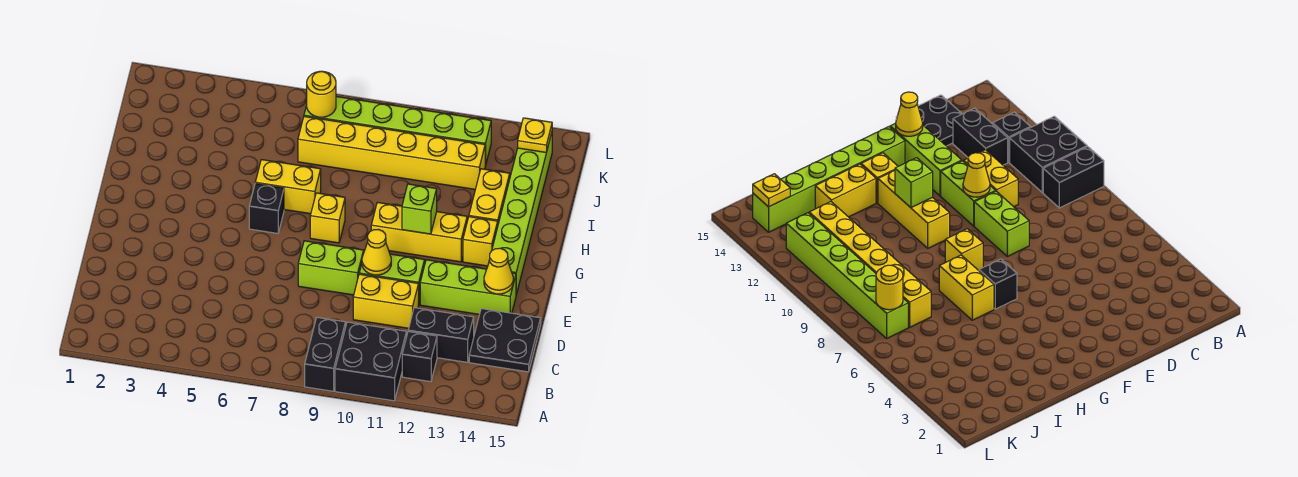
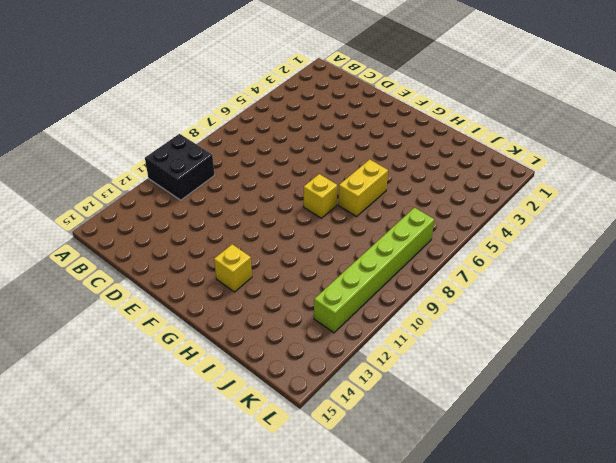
none -> black brick A9:B9 level 1
none -> black brick B12 level 1
none -> black brick C12:C13 level 1

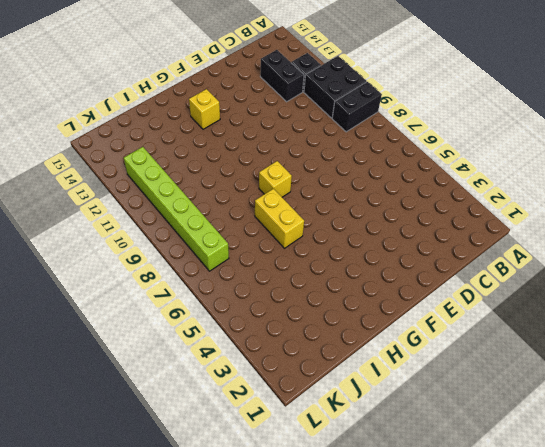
none -> black plate C14:D15 level 1
none -> yellow brick D10:D11 level 1
none -> lime brick E8:E9 level 1

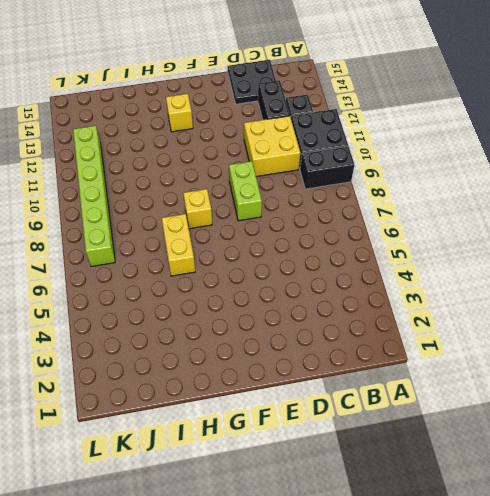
yellow brick C10:D11 level 1 -> yellow brick D10:D11 level 1
none -> lime brick E10:E11 level 1
none -> lime brick E12:E14 level 1
none -> lime brick F14:K14 level 1

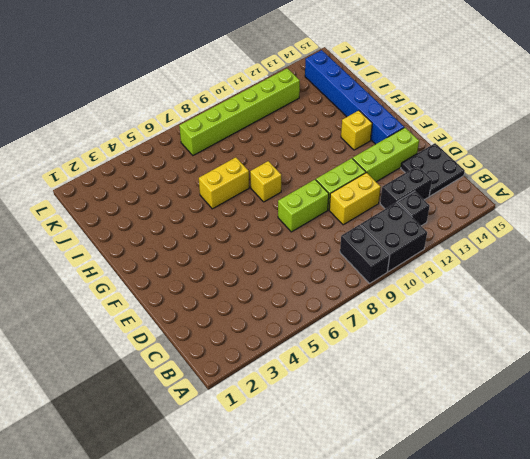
blue brick F14:K14 level 1 -> lime brick F14:K14 level 1
none -> black brick G6 level 1
none -> yellow brick G10:G12 level 1
none -> yellow brick H13:I13 level 1

